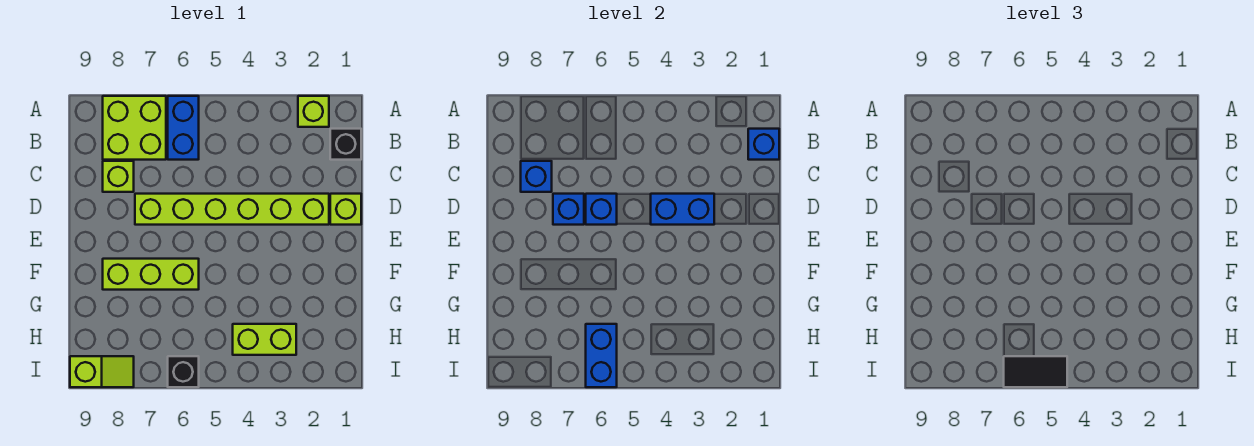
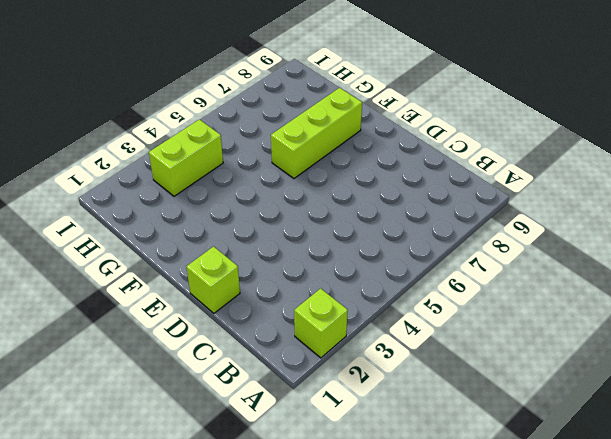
none -> blue brick A6:B6 level 1
none -> lime brick A7:B8 level 1
none -> black brick B1 level 1

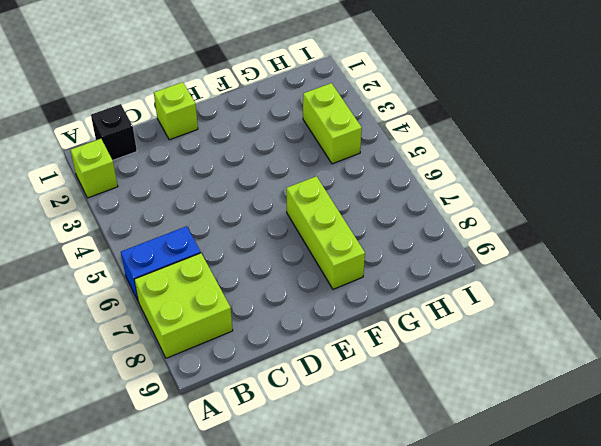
none -> lime brick C8 level 1
none -> lime brick D2:D7 level 1
none -> black brick I6 level 1

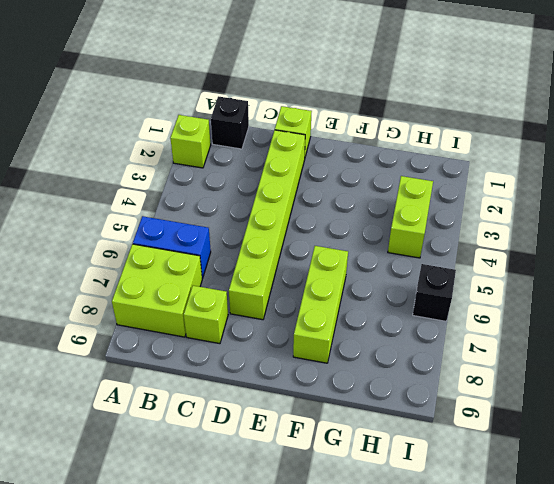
none -> lime slope I8:I9 level 1 top 9
none -> blue brick B1 level 2
none -> blue brick C8 level 2

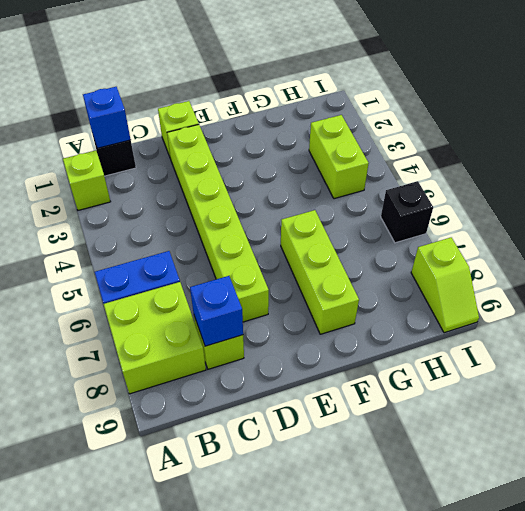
lime slope I8:I9 level 1 top 8 -> lime slope I8:I9 level 1 top 9
none -> blue brick D3:D4 level 2
none -> blue brick D6 level 2
none -> blue brick D7 level 2

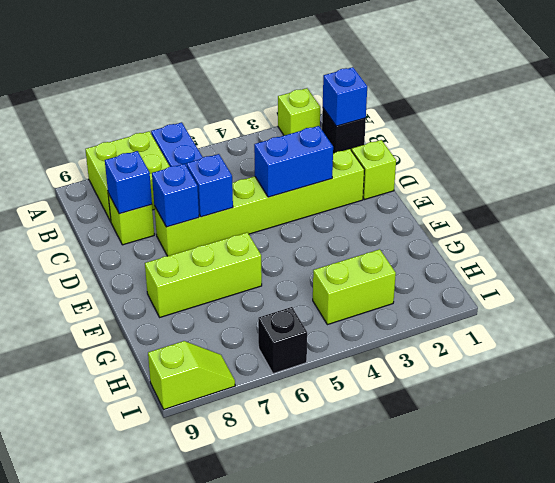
none -> blue brick H6:I6 level 2
none -> black tile I5:I6 level 3

